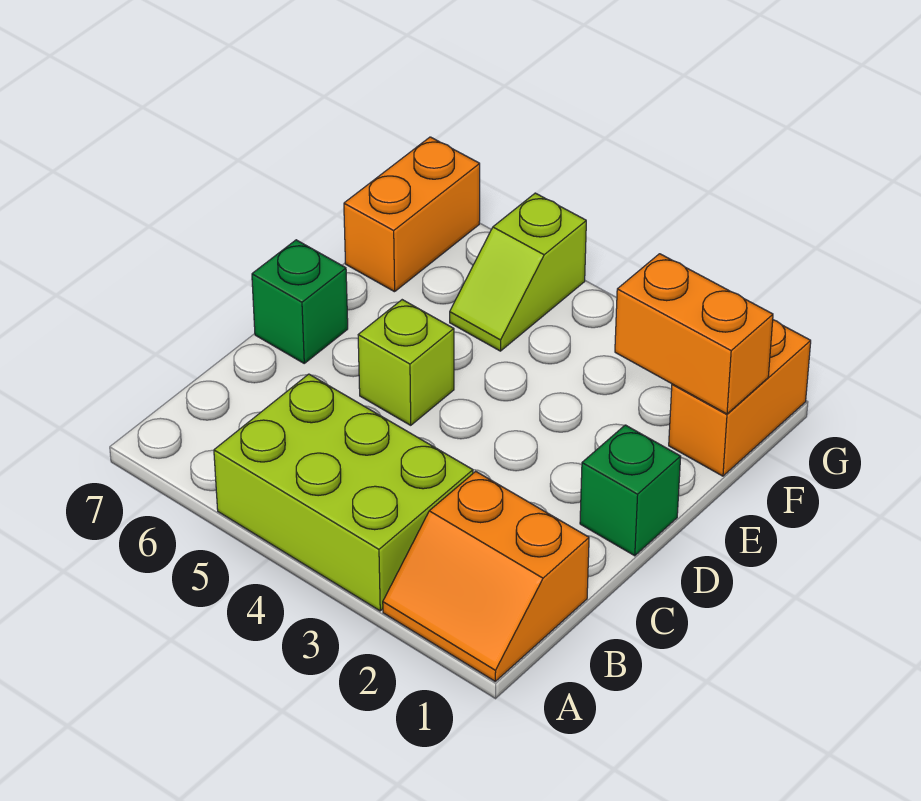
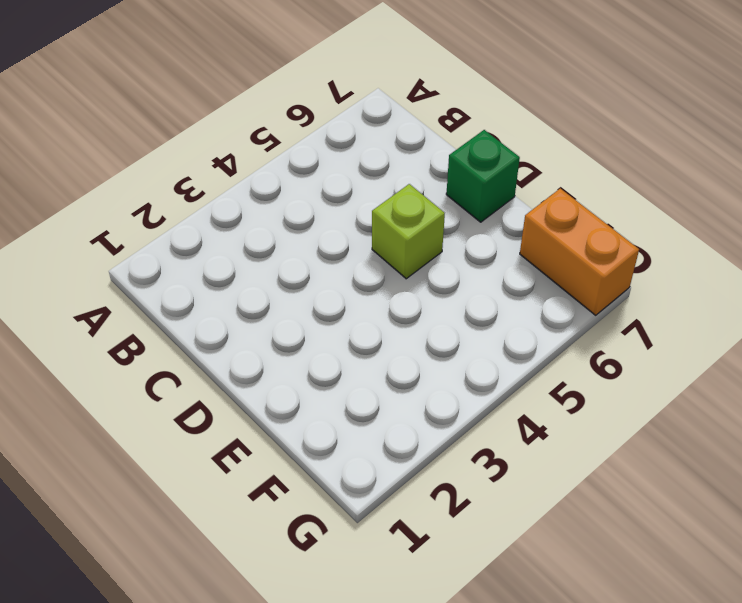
none -> orange slope A1:B2 level 1 top B
none -> lime brick A3:B5 level 1

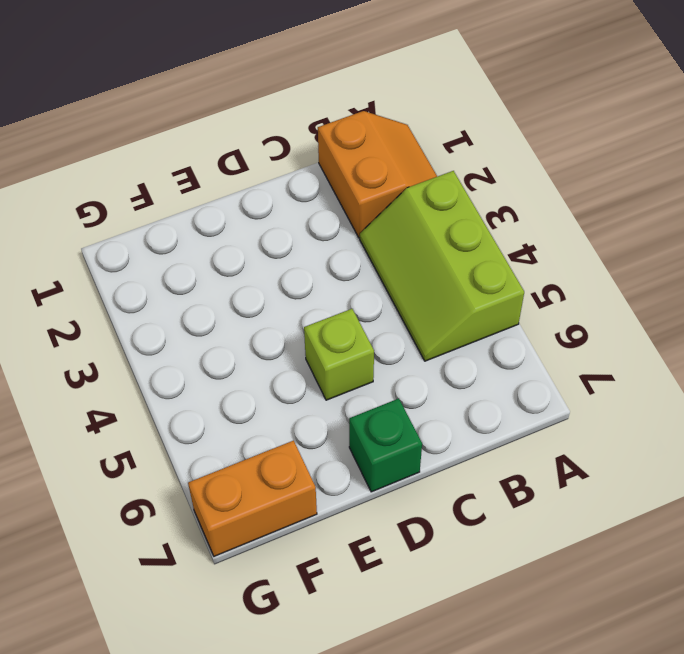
lime slope A3:B5 level 1 top A -> lime brick A3:B5 level 1
none -> green brick D1 level 1
none -> orange brick F1:G1 level 1

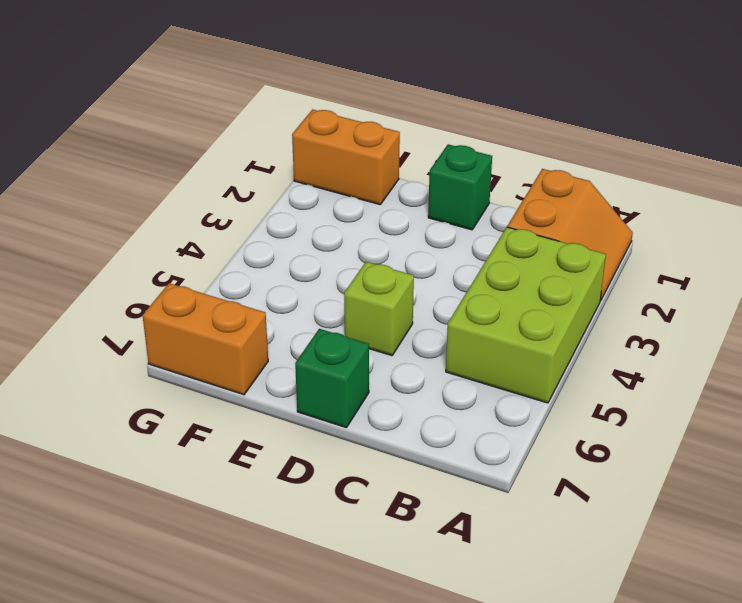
none -> lime slope F5:G5 level 1 top G
none -> orange brick F1:F2 level 2

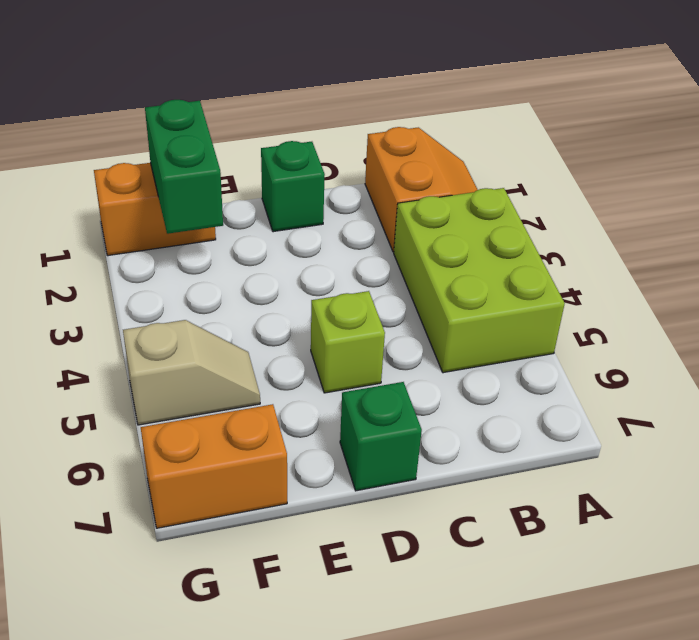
green brick F1:F2 level 2 -> orange brick F1:F2 level 2
tan slope F5:G5 level 1 top G -> lime slope F5:G5 level 1 top G

